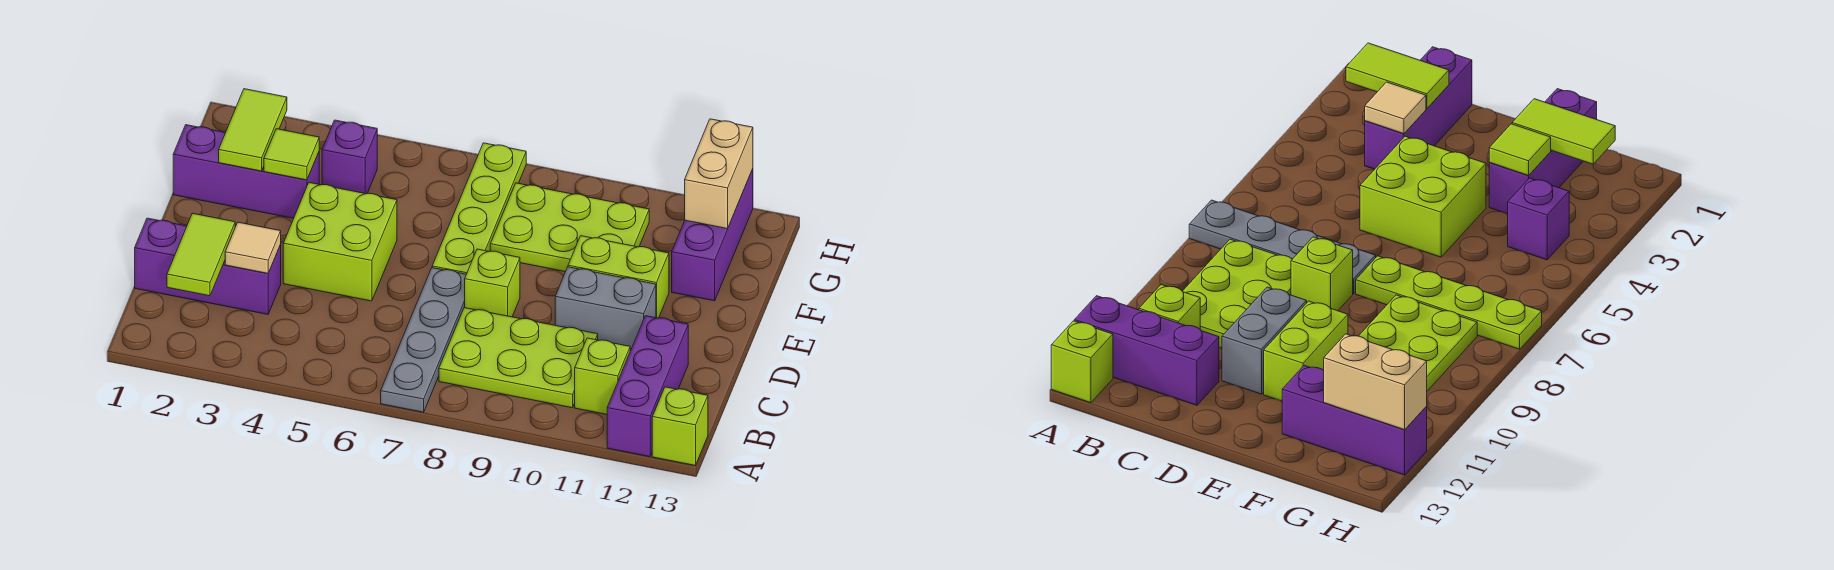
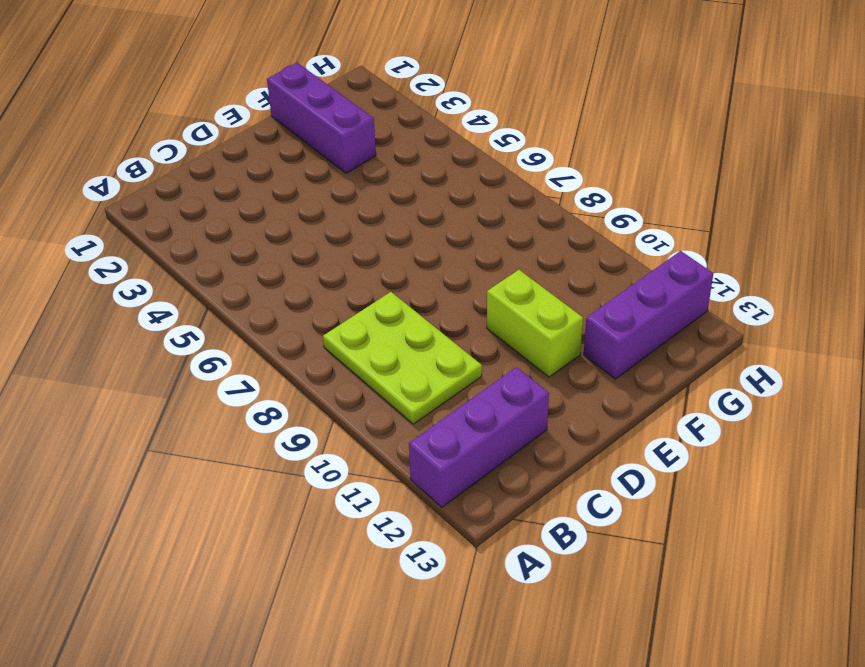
none -> grey plate A7:D7 level 1
none -> lime brick A13 level 1
none -> lime brick B11 level 1

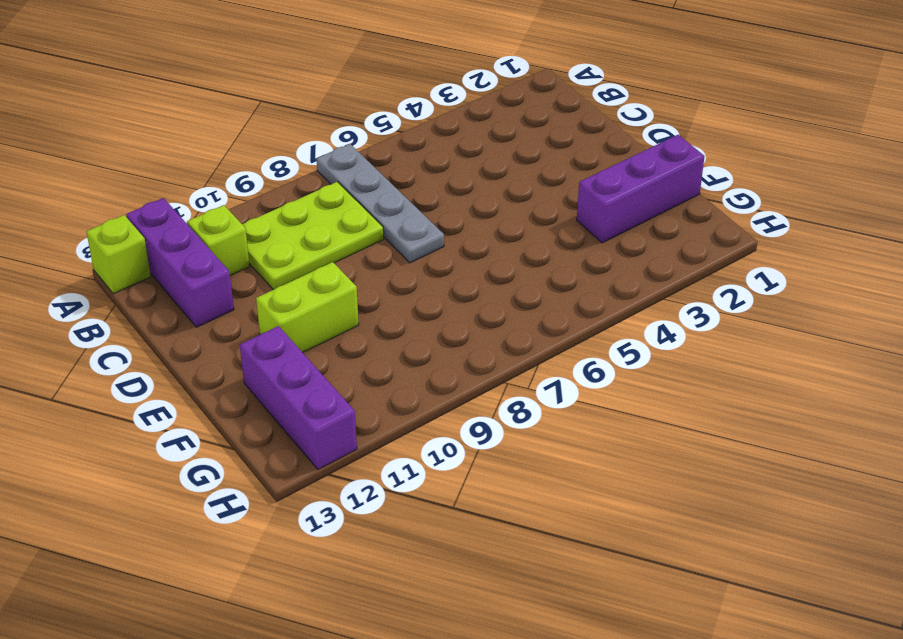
none -> purple brick C1:C3 level 1
none -> lime brick D4:E5 level 1
none -> lime brick D8 level 1

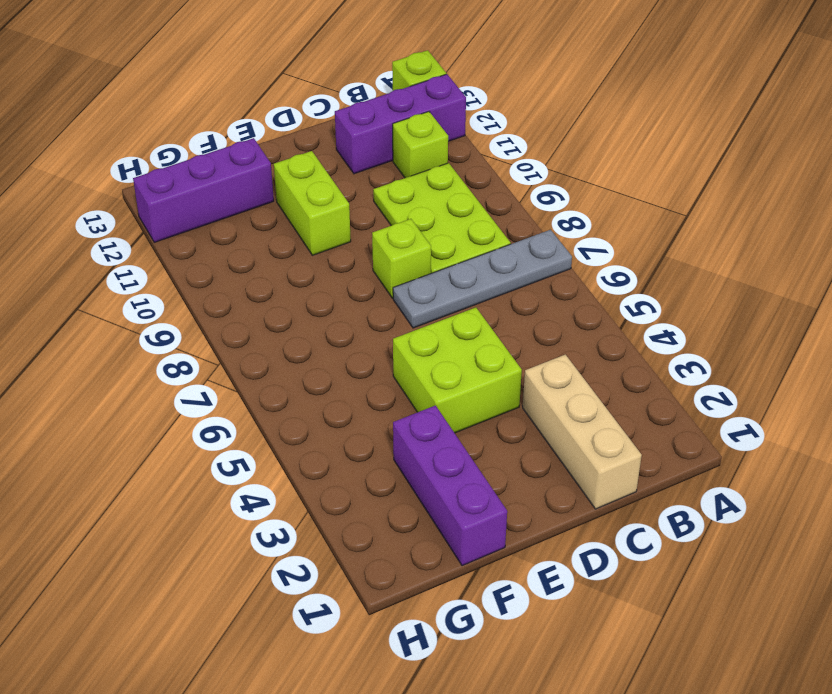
tan brick C1:C3 level 1 -> purple brick C1:C3 level 1
none -> grey brick D10:D11 level 1
none -> lime plate E7:H7 level 1
none -> lime plate F8:G10 level 1

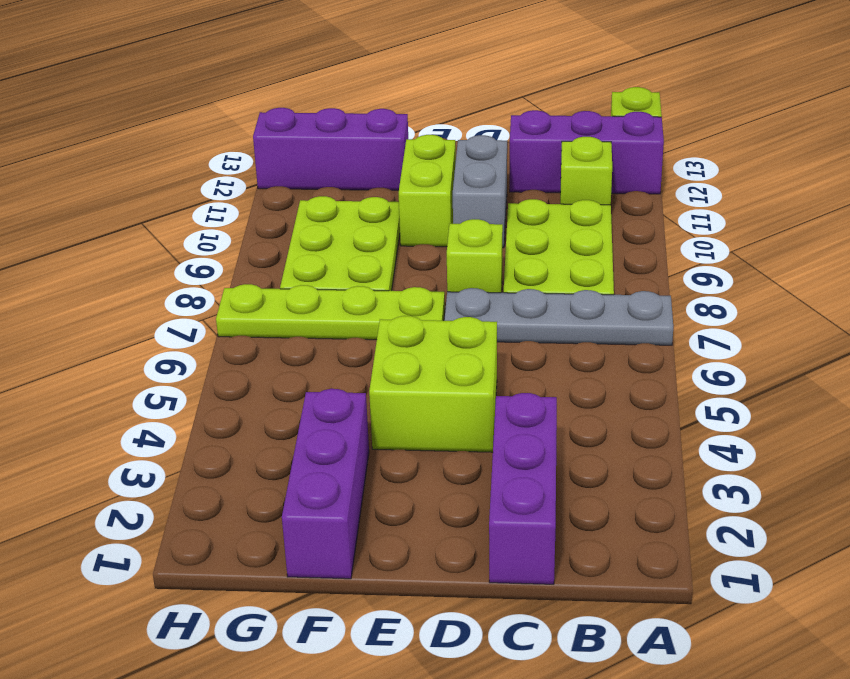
none -> purple brick G4 level 1
none -> lime tile B2:C2 level 2
none -> tan tile C3 level 2

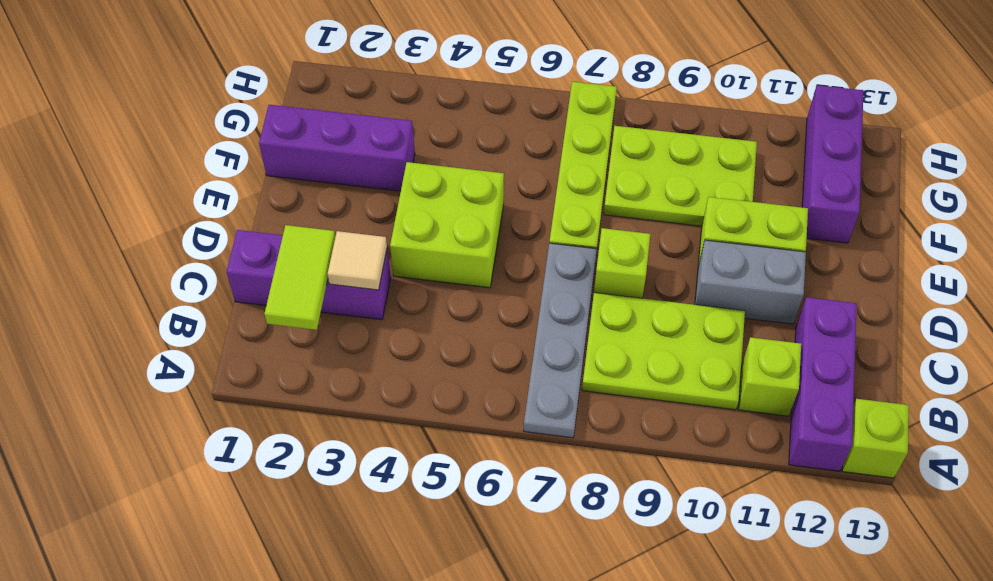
none -> purple brick G4 level 1
none -> lime tile F2:G2 level 2
none -> lime tile F3 level 2

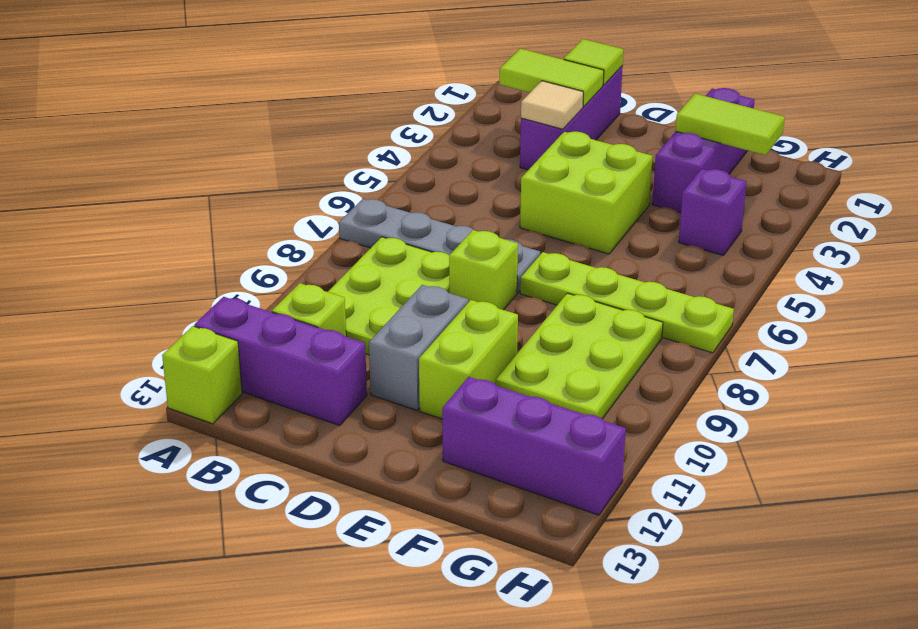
lime tile C1 level 2 -> lime tile F3 level 2
none -> tan brick G12:H12 level 2

